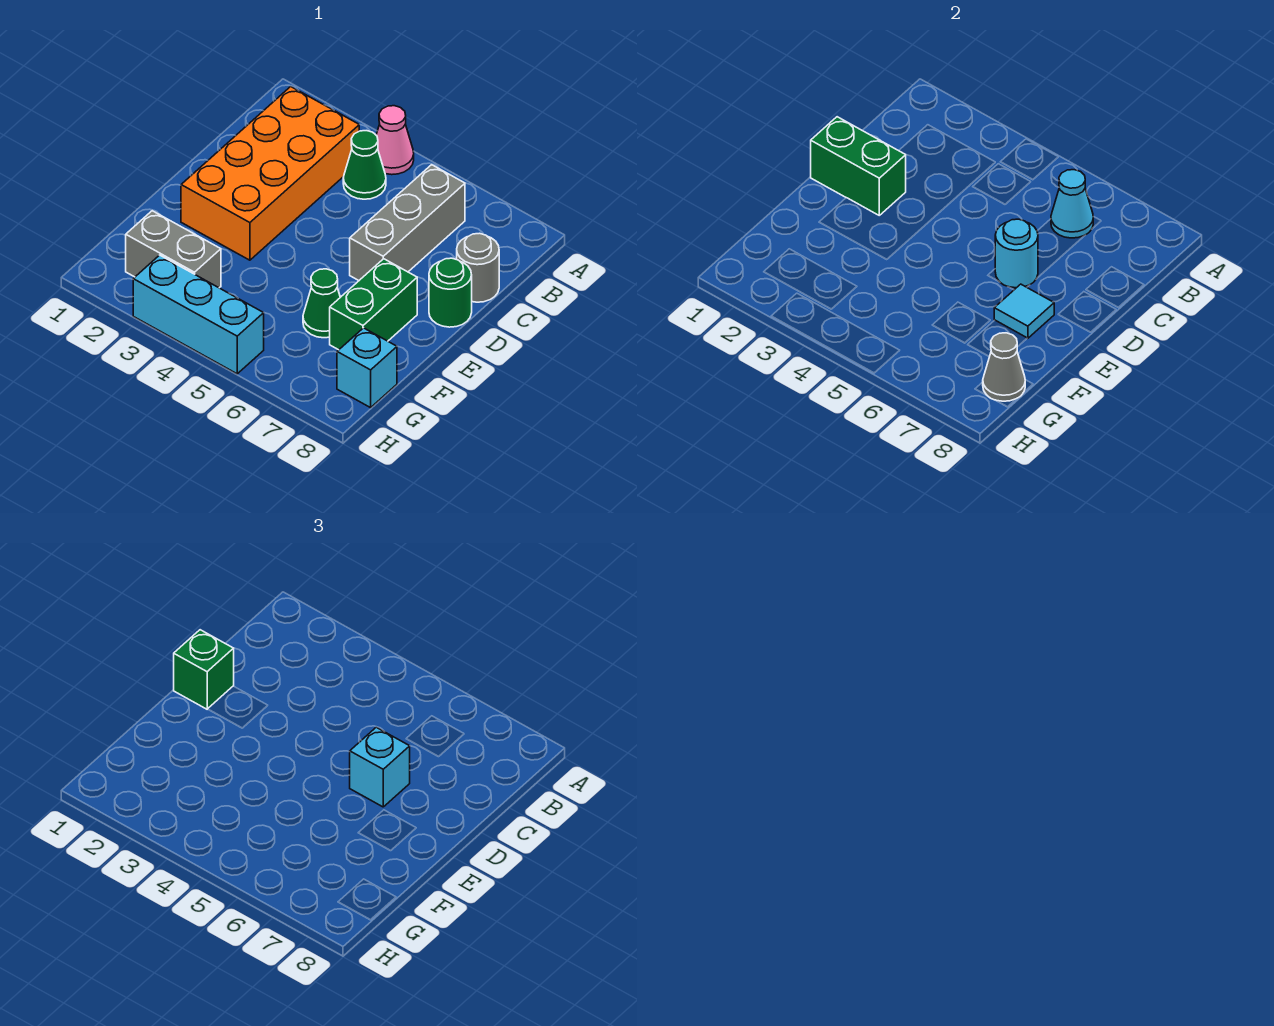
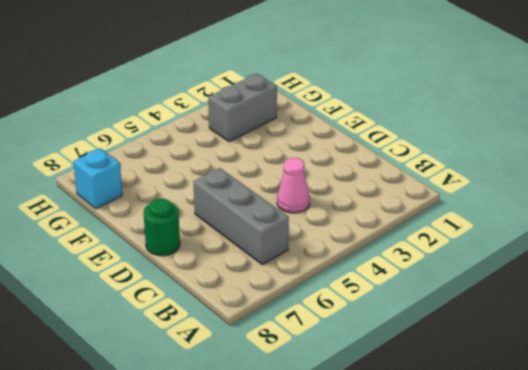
pink cone C4 level 1 -> pink cone A4 level 1
none -> orange brick B2:E3 level 1
none -> green cone B4 level 1
none -> grey round brick C8 level 1

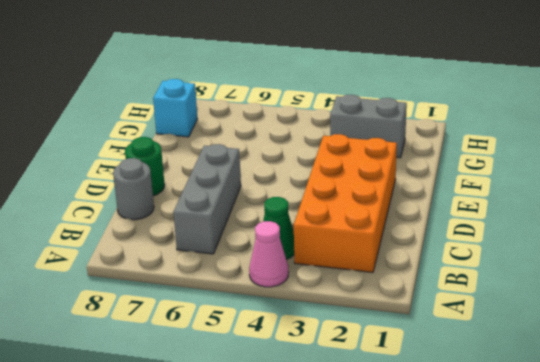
none -> green brick E7:F7 level 1
none -> green cone F6 level 1
none -> cyan brick H3:H5 level 1

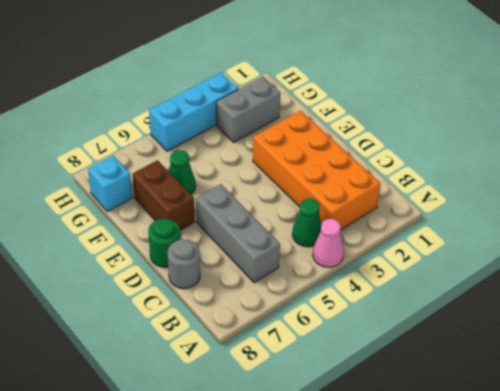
brown brick E7:F7 level 1 -> green brick E7:F7 level 1
none -> cyan cone B6 level 2
none -> green brick D1:D2 level 2
none -> cyan round brick D6 level 2

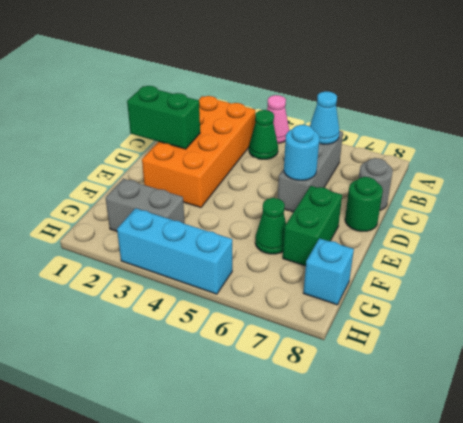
none -> cyan tile E7 level 2
none -> grey cone G8 level 2
none -> green brick D1 level 3

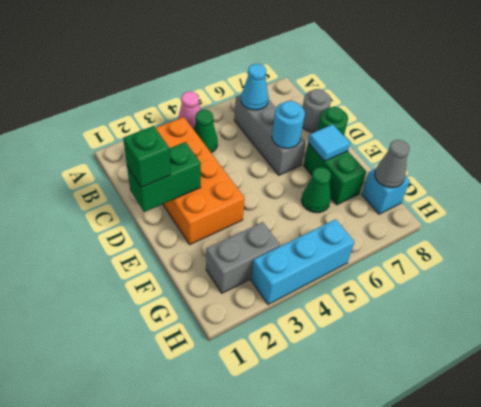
none -> cyan brick D6 level 3

